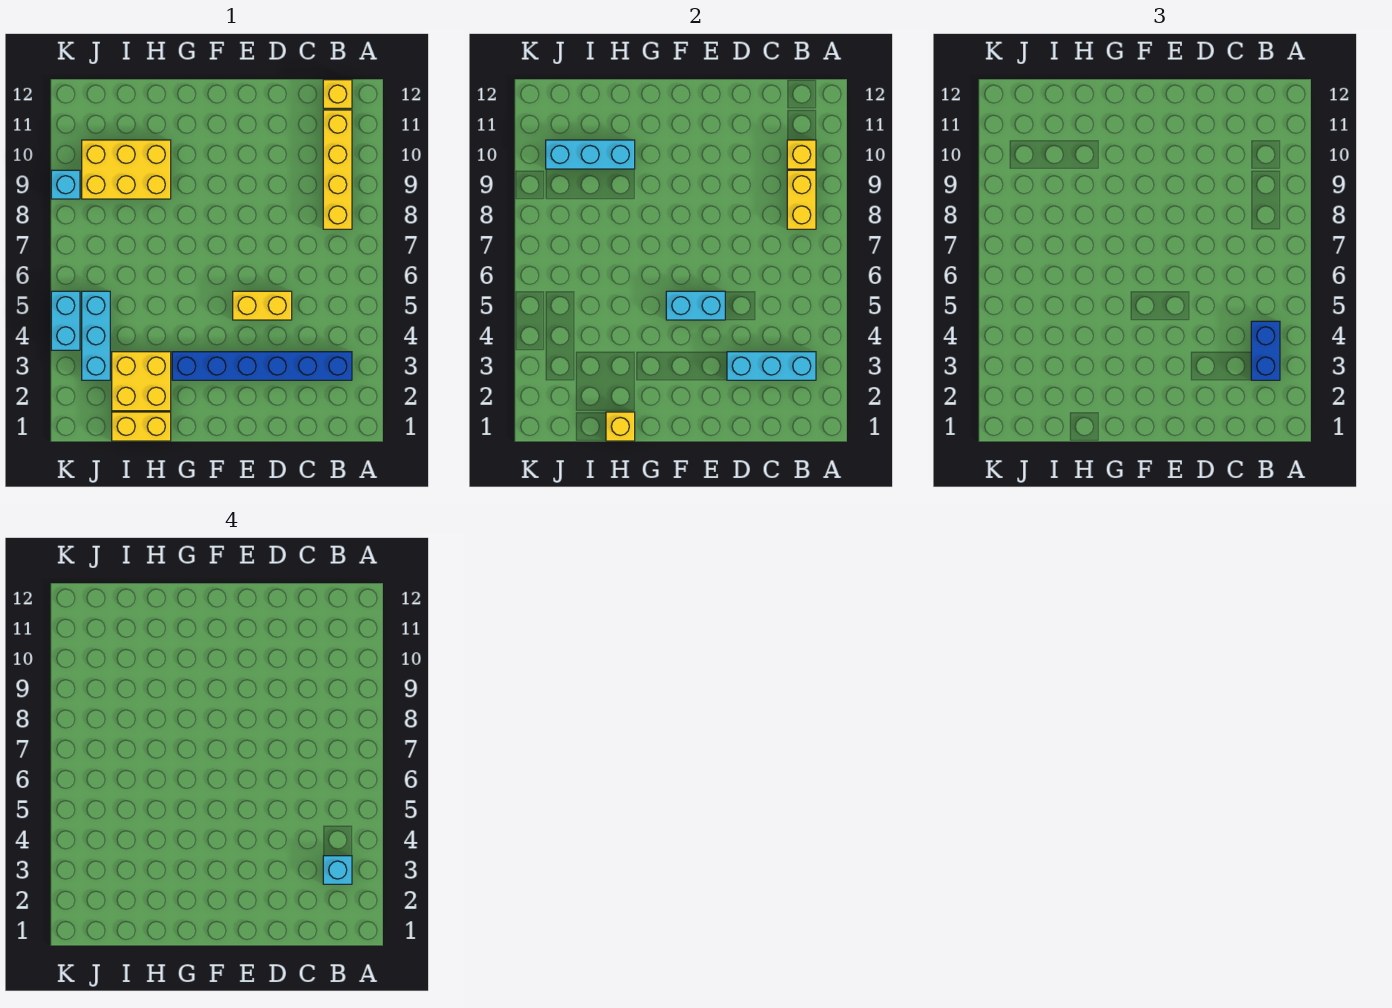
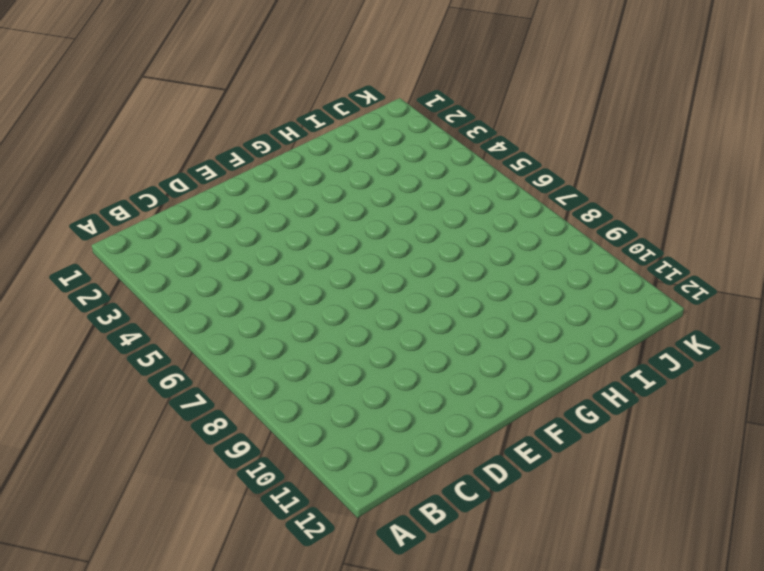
none -> blue brick B3:G3 level 1
none -> yellow brick B8:B11 level 1
none -> yellow brick B12 level 1

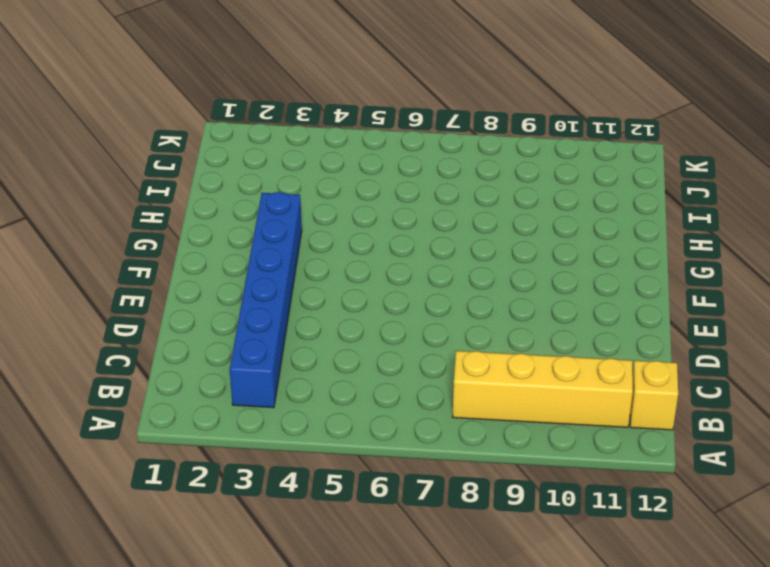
none -> yellow brick D5:E5 level 1
none -> yellow brick H1:I1 level 1
none -> yellow brick H2:I3 level 1

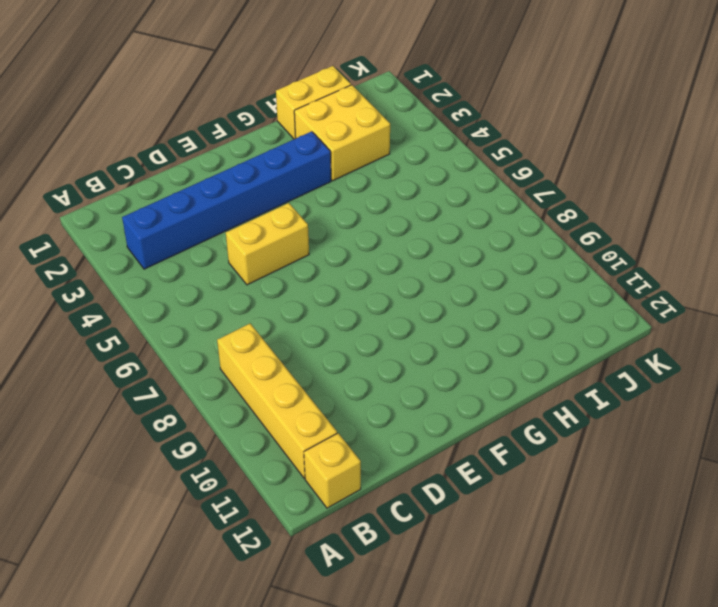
none -> yellow brick H9:J10 level 1
none -> cyan brick J3:J5 level 1
none -> cyan brick K4:K5 level 1

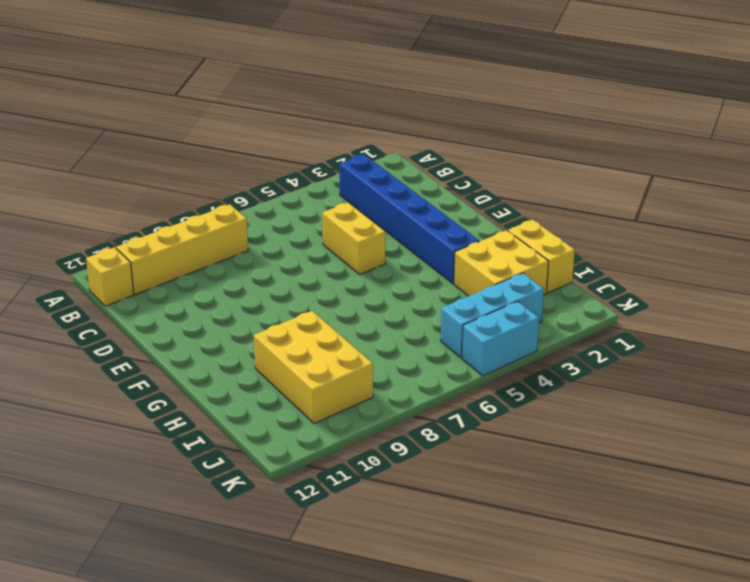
none -> cyan brick K9 level 1
none -> cyan brick B3:D3 level 2
none -> yellow brick B8:B9 level 2

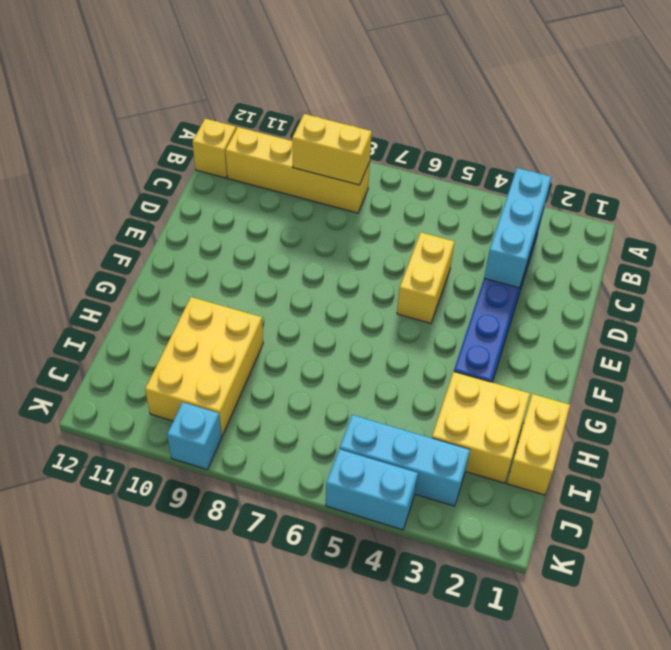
none -> yellow brick B10 level 2
none -> cyan brick E5:F5 level 2
none -> yellow brick H1 level 2

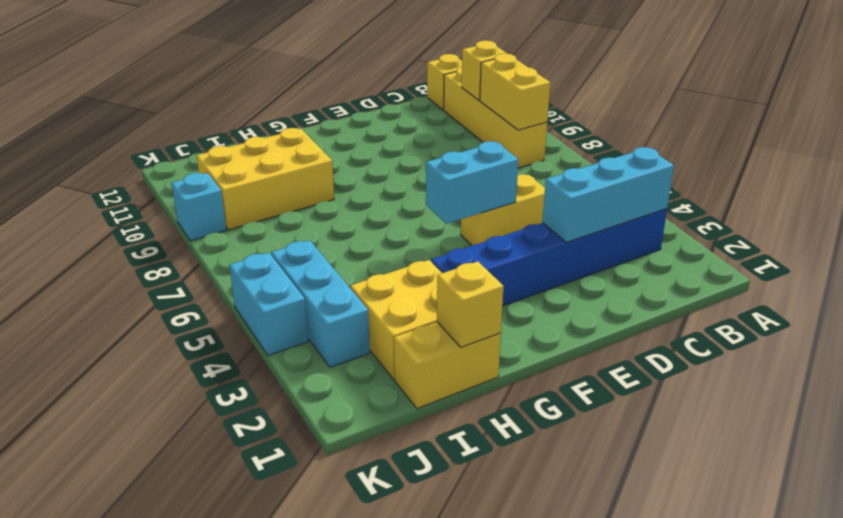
none -> cyan brick H10:J10 level 2
none -> blue brick B3:B4 level 3
none -> cyan brick B3 level 4

